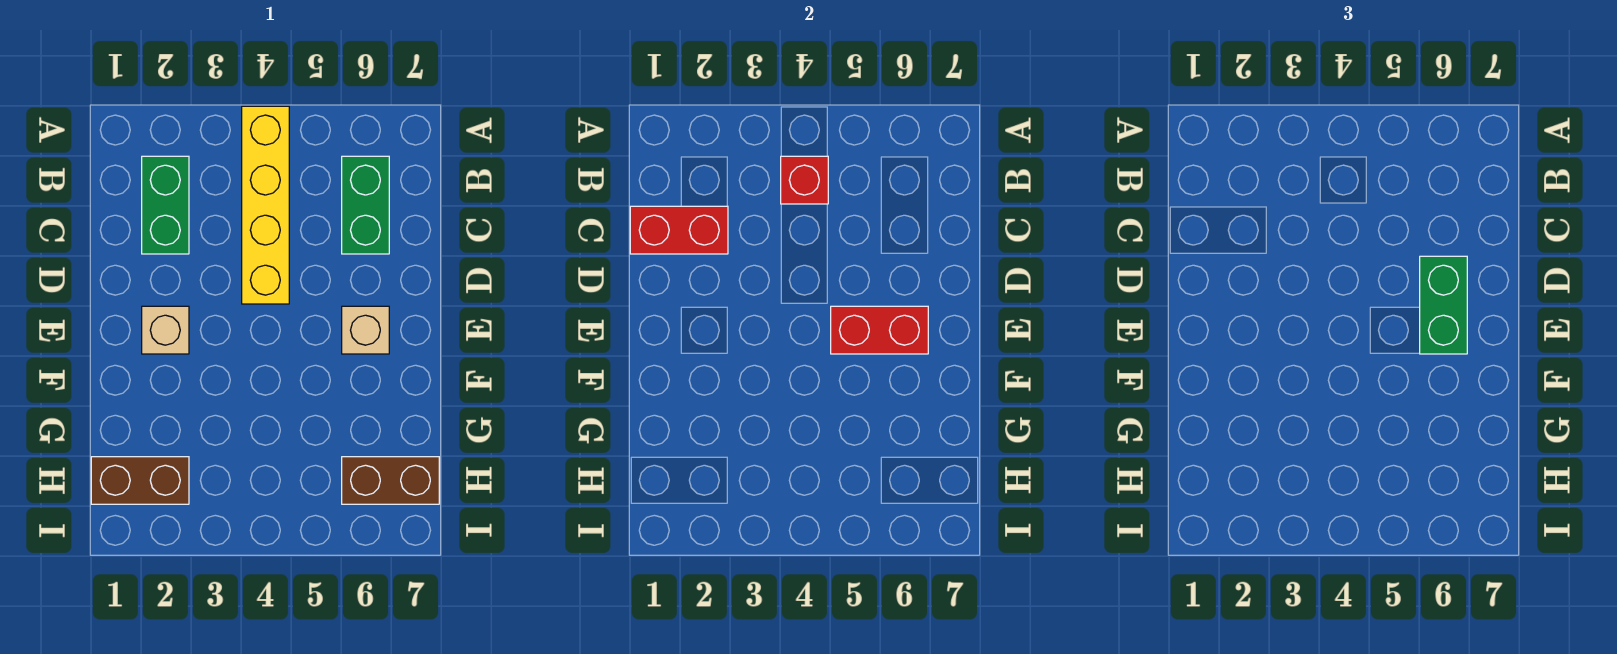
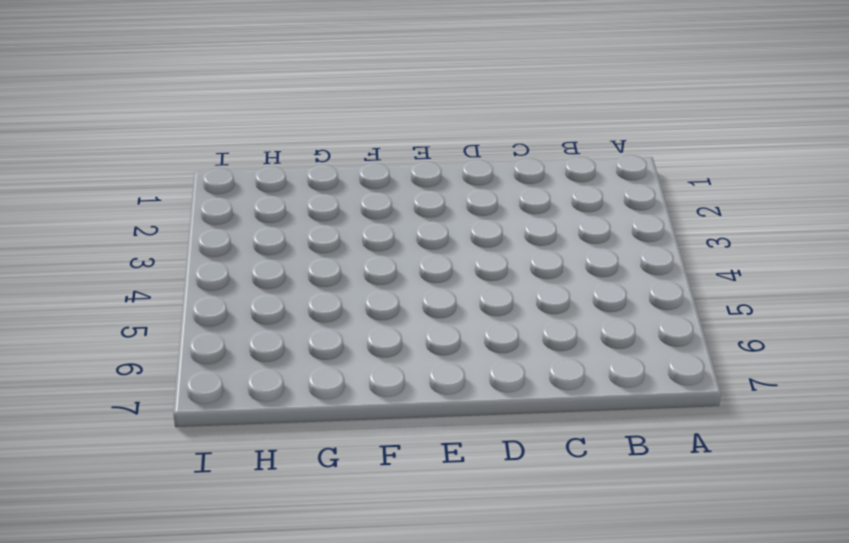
none -> yellow brick A4:D4 level 1
none -> green brick B2:C2 level 1

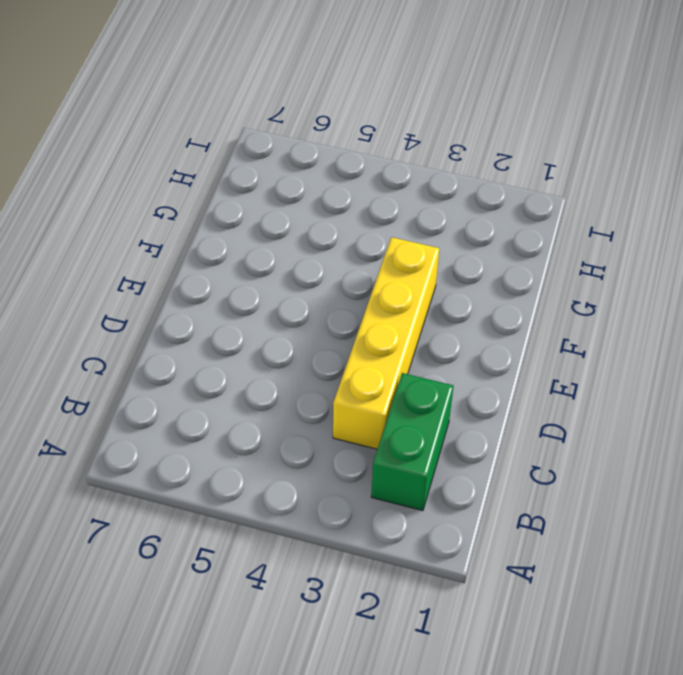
yellow brick C3:F3 level 1 -> yellow brick A4:D4 level 1
none -> green brick B6:C6 level 1
none -> tan brick E2 level 1

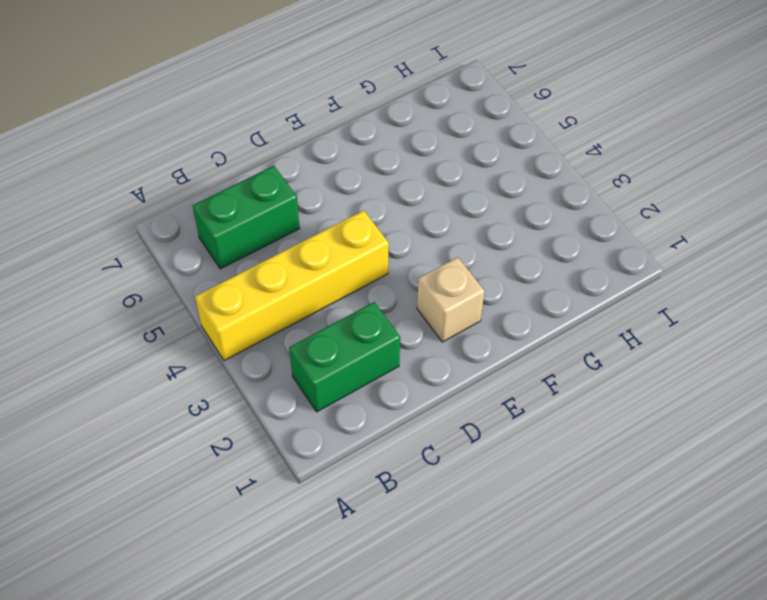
none -> tan brick E6 level 1
none -> brown brick H1:H2 level 1

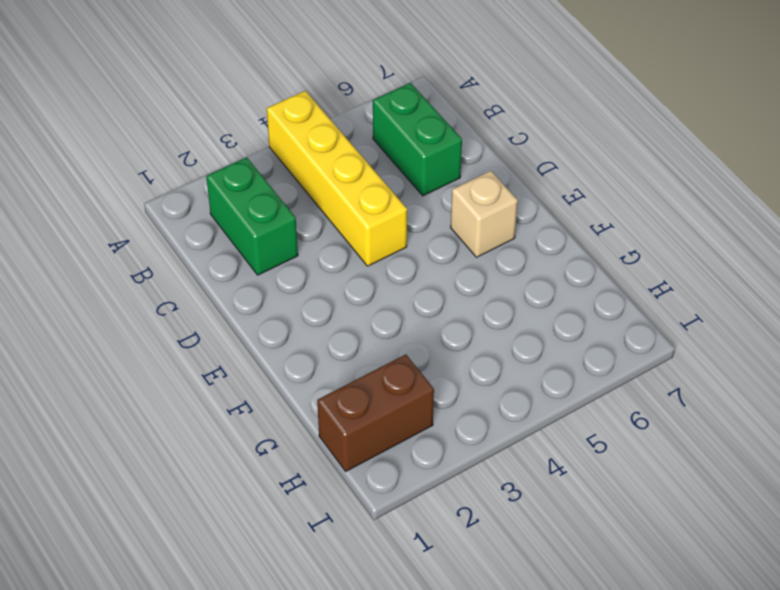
none -> tan brick E2 level 1
none -> brown brick H6:H7 level 1

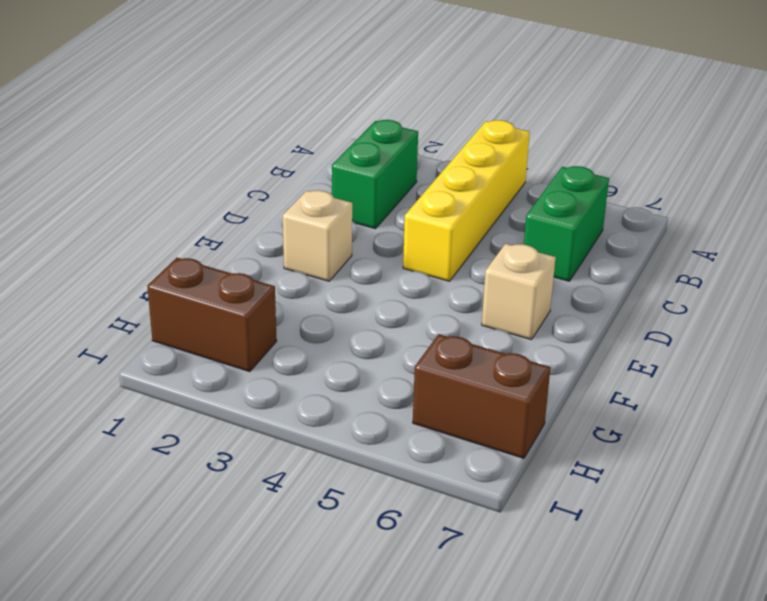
none -> red brick B4 level 2
none -> red brick C1:C2 level 2

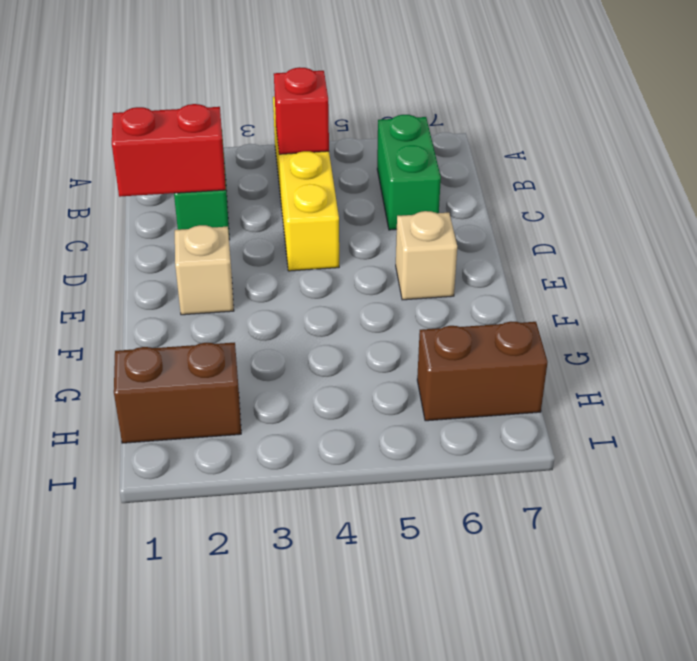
none -> red brick E5:E6 level 2
none -> green brick D6:E6 level 3

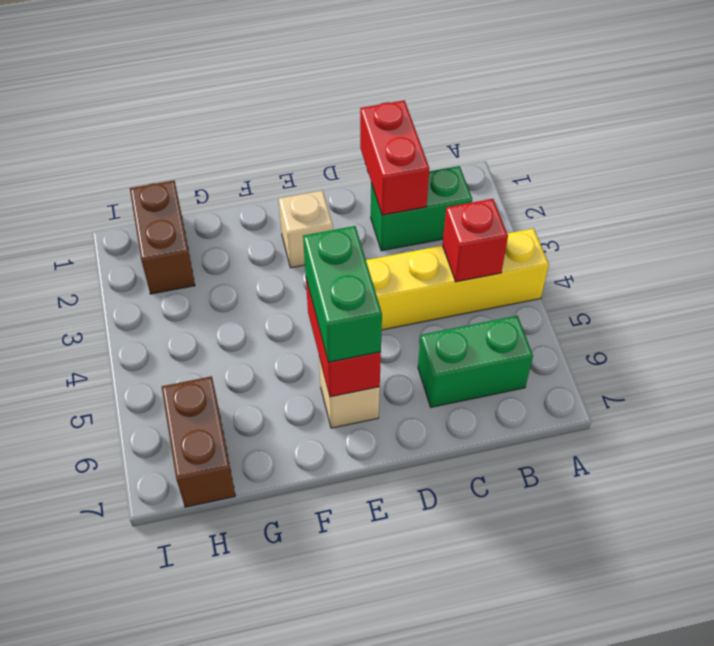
green brick E5:E6 level 3 -> green brick D6:E6 level 3

